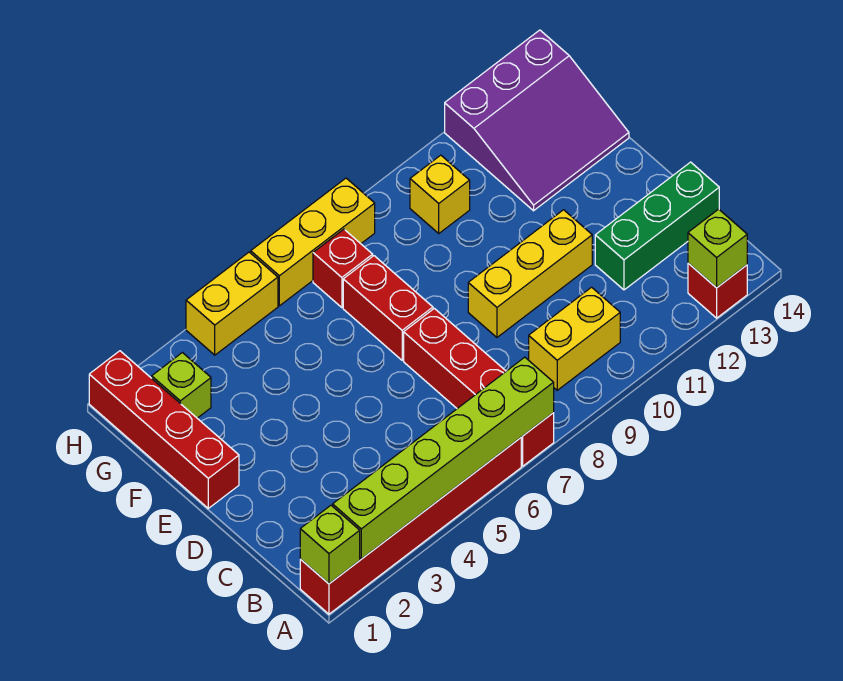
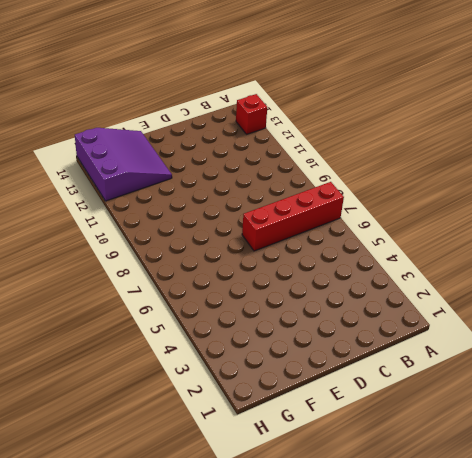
none -> red brick A1:A6 level 1
none -> yellow brick B9:B10 level 1
none -> green brick C12:C14 level 1

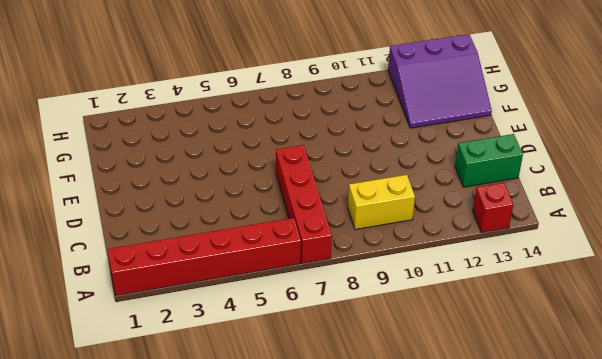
green brick C13:C14 level 1 -> green brick C12:C14 level 1
none -> yellow brick D9:D11 level 1
none -> red brick E1:H1 level 1
none -> red brick E7:F7 level 1

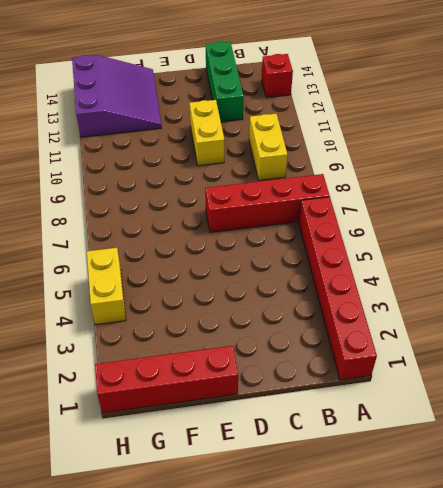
yellow brick D10:D11 level 1 -> yellow brick D9:D11 level 1
none -> red brick E7:F7 level 1
none -> lime brick G2 level 1
none -> red brick G7 level 1

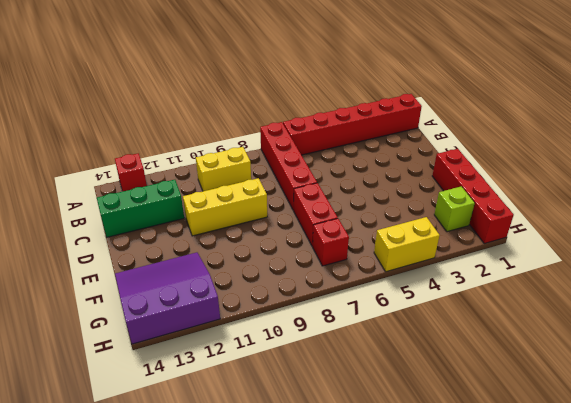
none -> yellow brick G10 level 1
none -> yellow brick H6:H8 level 1
none -> lime brick A1 level 2

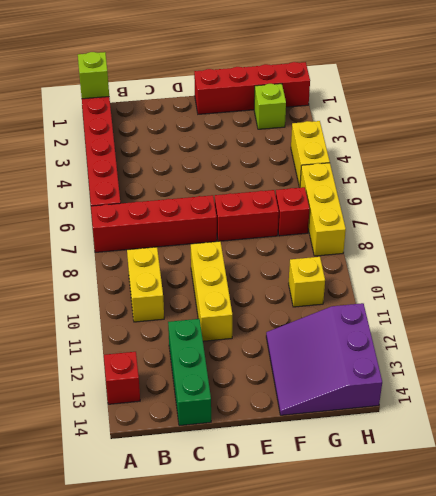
none -> lime brick A2:A7 level 2
none -> lime brick A13 level 2

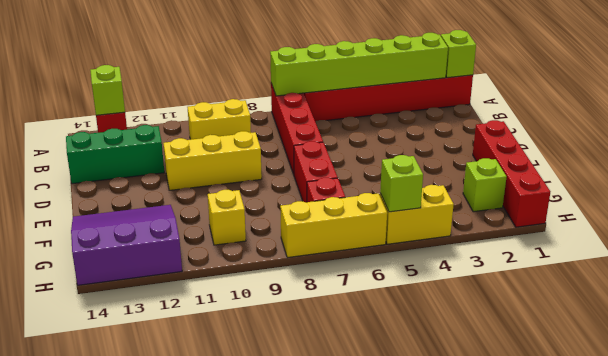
lime brick H5 level 2 -> none

